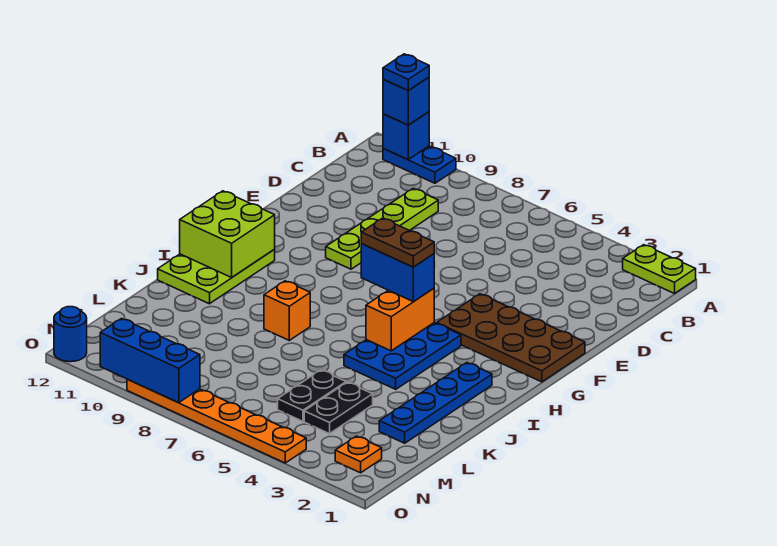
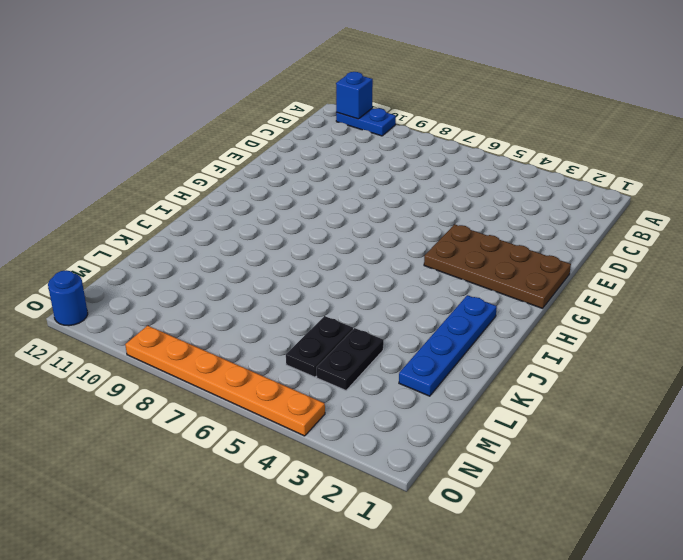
none -> lime plate A1:A2 level 1
none -> lime plate C9:F9 level 1
none -> blue plate H4:J5 level 1

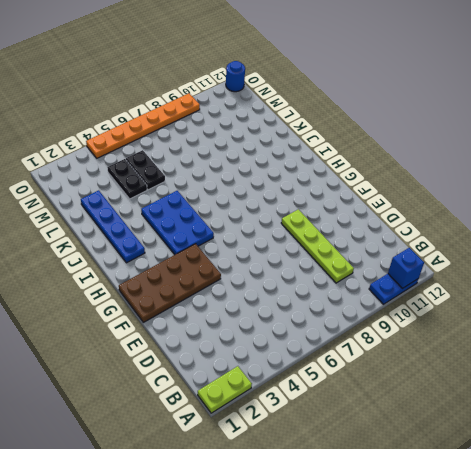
none -> lime plate H11:J12 level 1
none -> orange brick J8 level 1
none -> orange plate N2 level 1

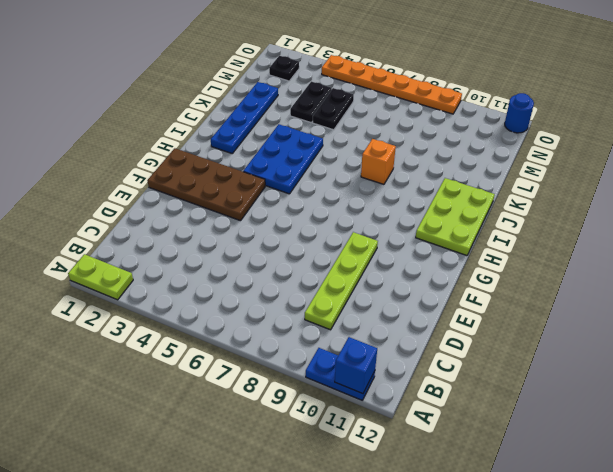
black plate N2 level 1 -> orange plate N2 level 1
none -> orange brick H5:I5 level 2
none -> lime brick H11:I12 level 2
none -> blue brick O8:O10 level 2

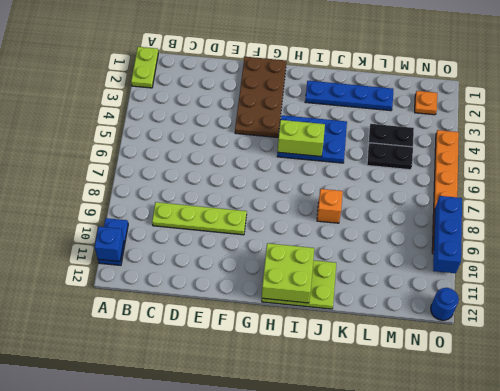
lime brick H5:I5 level 2 -> orange brick H5:I5 level 2
none -> blue brick A11 level 3
none -> blue brick H5:H6 level 3
none -> blue plate A11 level 4

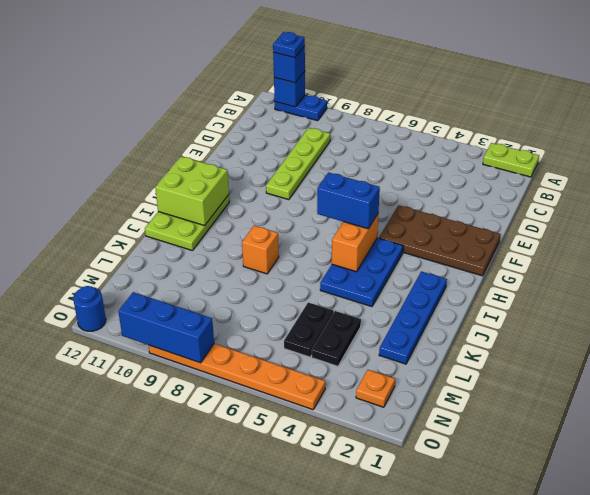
none -> brown plate H5:H6 level 4

